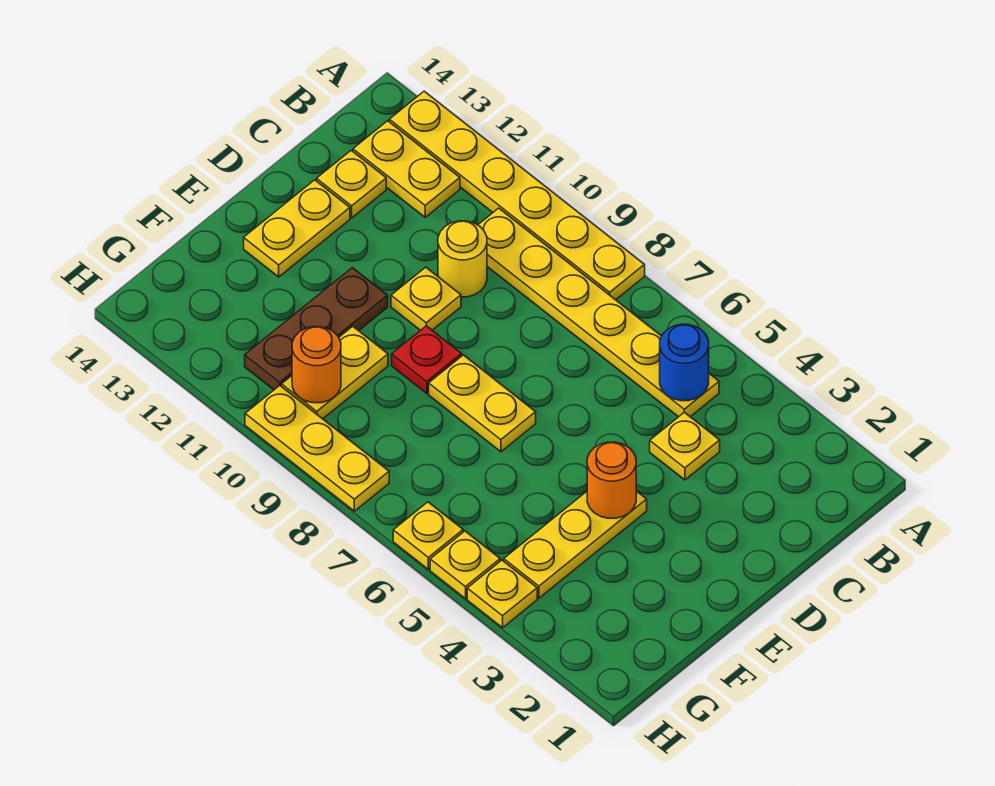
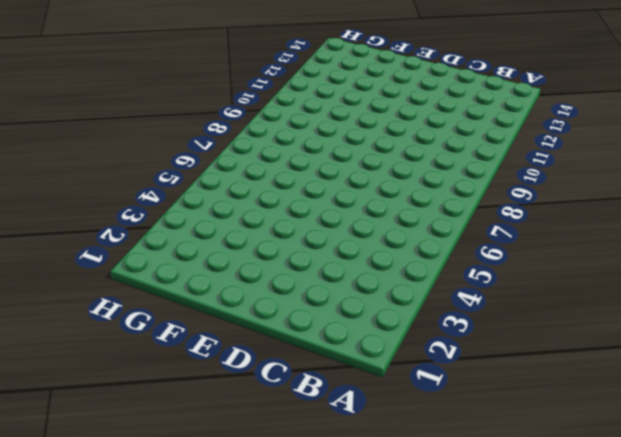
none -> yellow plate A8:A13 level 1
none -> yellow plate B5:B10 level 1
none -> yellow plate B12:B13 level 1

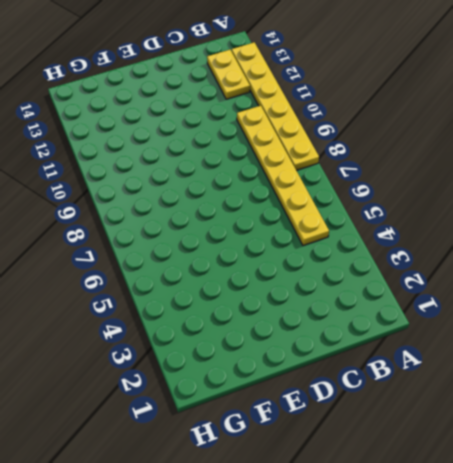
none -> yellow plate C4 level 1
none -> yellow round brick C10 level 1
none -> yellow plate C13 level 1

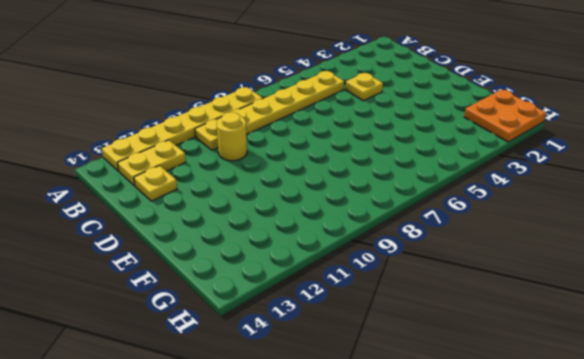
orange plate G1:H2 level 1 -> none
none -> yellow plate D10 level 1
none -> yellow plate D13:E13 level 1
none -> yellow plate E4:G4 level 1

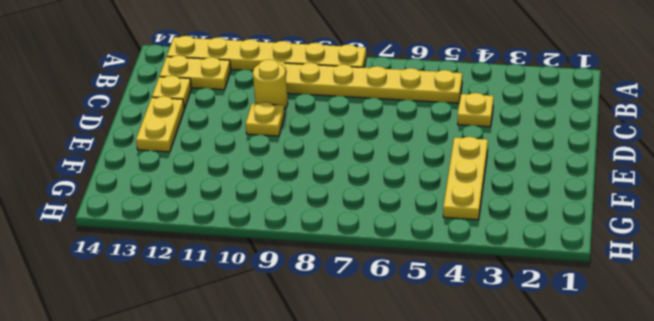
none -> yellow plate E7:E8 level 1
none -> red plate E9 level 1
none -> brown plate E11:G11 level 1

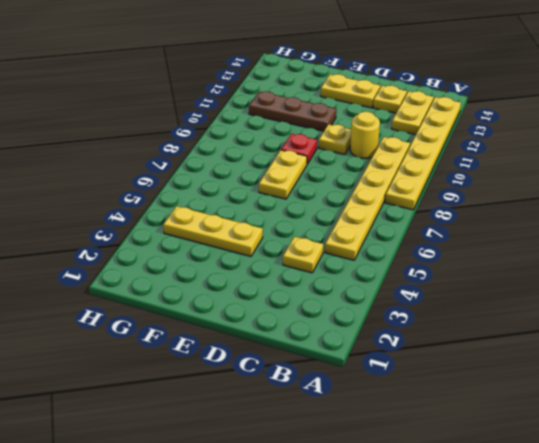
none -> yellow plate F10:G10 level 1
none -> yellow plate H4 level 1
none -> yellow plate H5 level 1

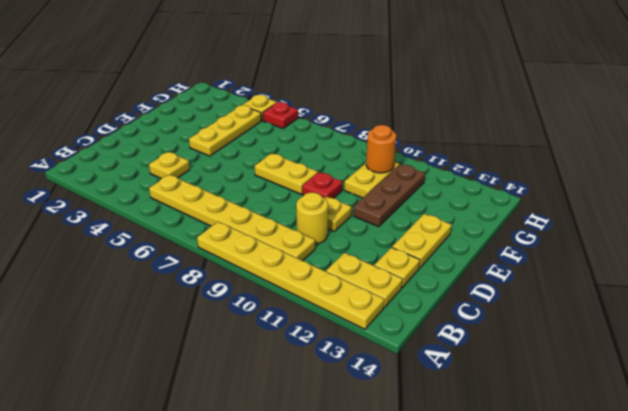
red plate H5 level 1 -> yellow plate H5 level 1
none -> yellow plate H6 level 1
none -> yellow plate H8:H10 level 1
none -> blue round brick B5 level 2

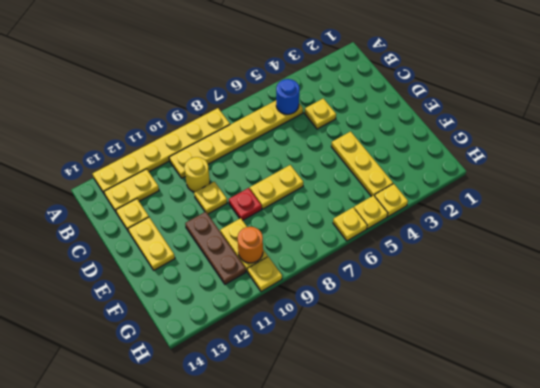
yellow plate H10 level 1 -> yellow plate H8:H10 level 1
none -> orange round brick E4 level 2

